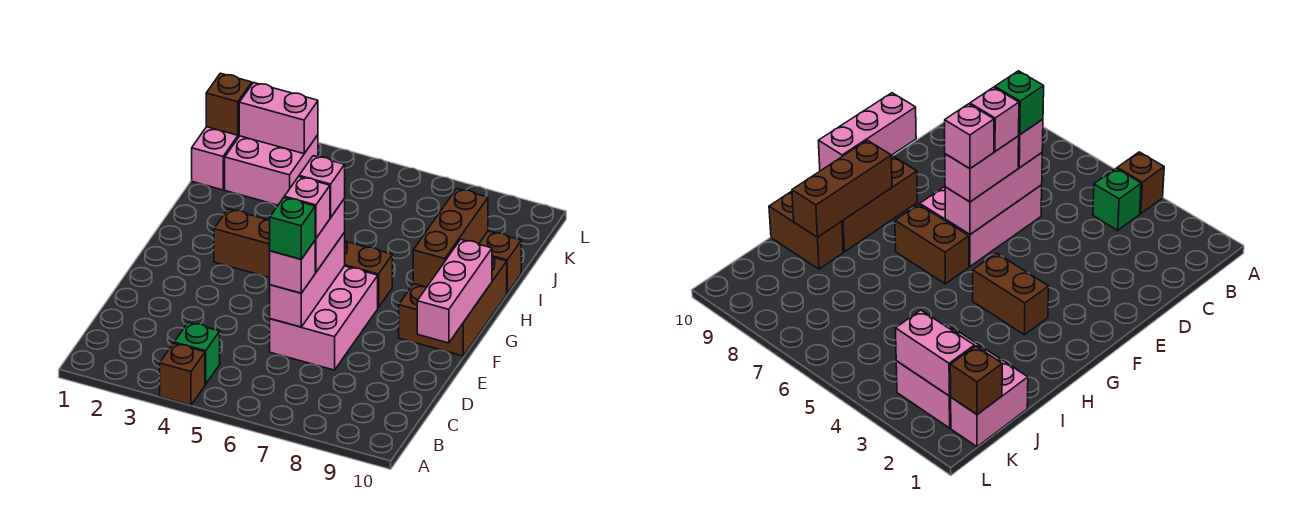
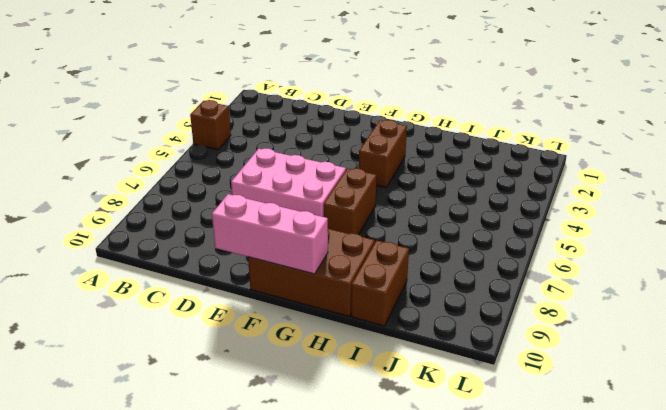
none -> green brick B4 level 1
none -> pink brick J1:K1 level 1
none -> pink brick J2:K3 level 1

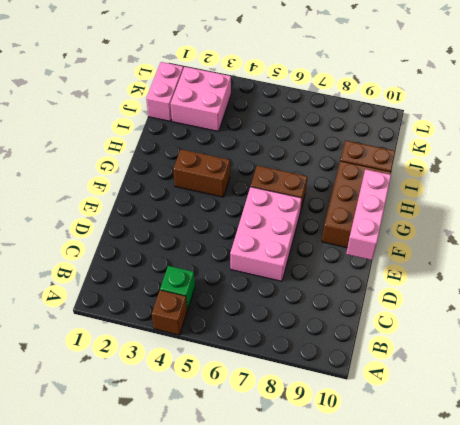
none -> pink brick D6:F6 level 2
none -> brown brick G9:I9 level 2
none -> brown brick K1 level 2

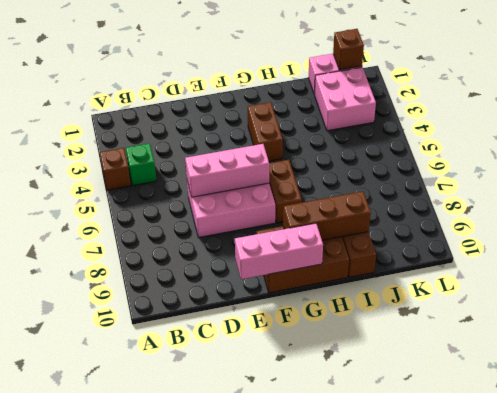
none -> pink brick K2:K3 level 2
none -> pink brick D6 level 3
none -> pink brick E6:F6 level 3

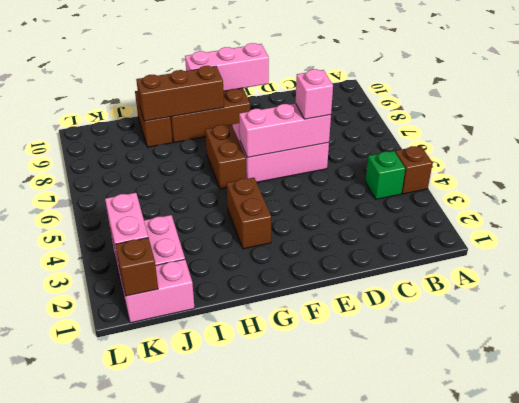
none -> pink brick E6:F6 level 3
none -> green brick D6 level 4
none -> pink brick E6 level 4

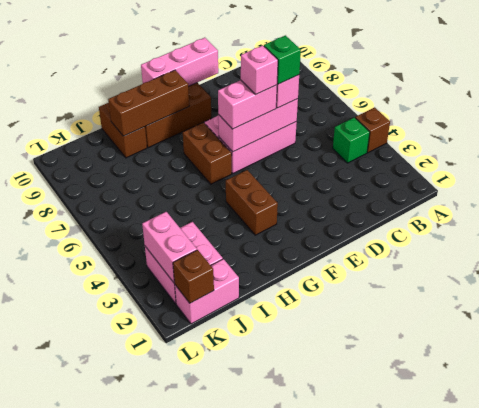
none -> pink brick F6 level 4

